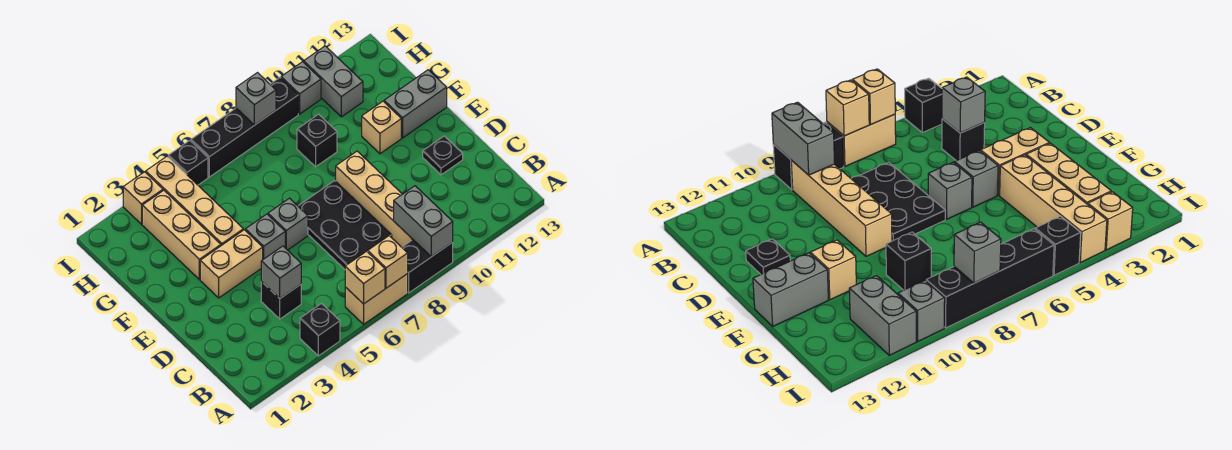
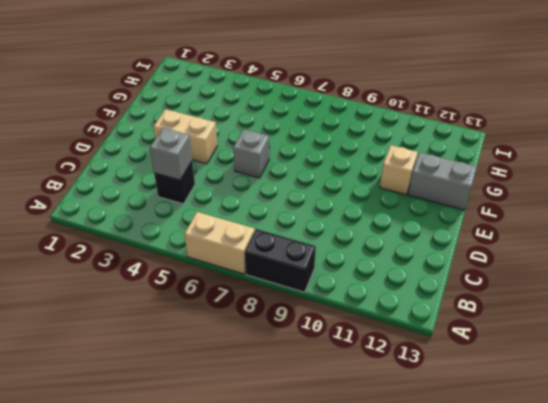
none -> black brick A4 level 1
none -> tan brick B9:E9 level 1
none -> black plate C7:E8 level 1

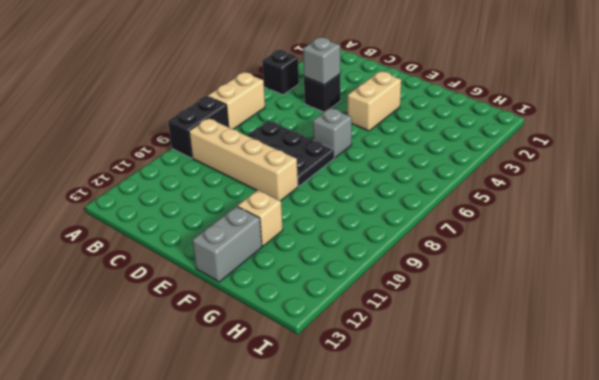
none -> black plate D12 level 1
none -> grey brick E5 level 1
none -> tan brick F3:H3 level 1

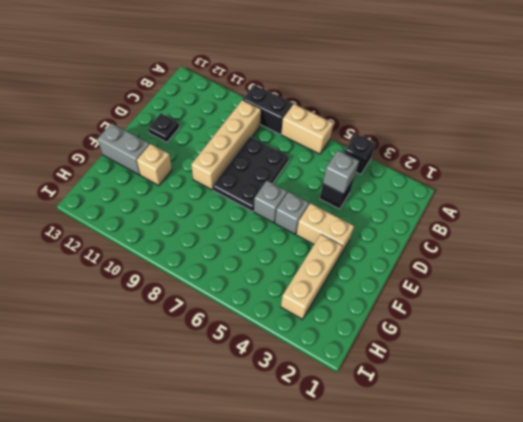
none -> tan brick F4:I4 level 1
none -> black brick G9 level 1
none -> grey brick H11:I11 level 1

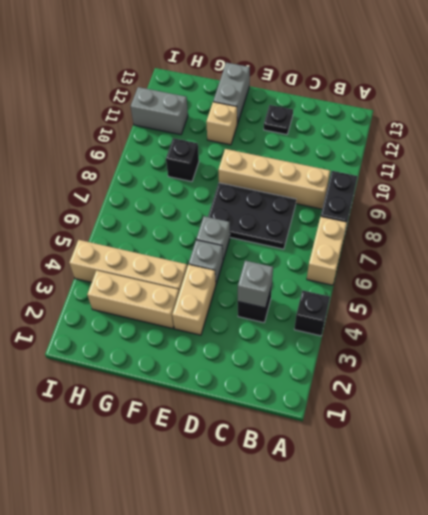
none -> tan brick I3 level 1
none -> black brick I5 level 1
none -> black brick I6:I9 level 1

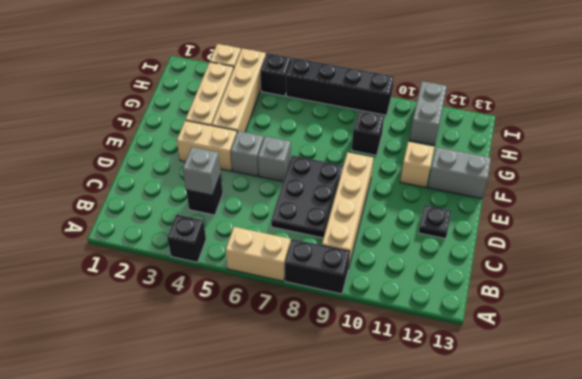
none -> grey brick I10 level 1
none -> tan brick A6 level 2
none -> tan brick A7 level 2

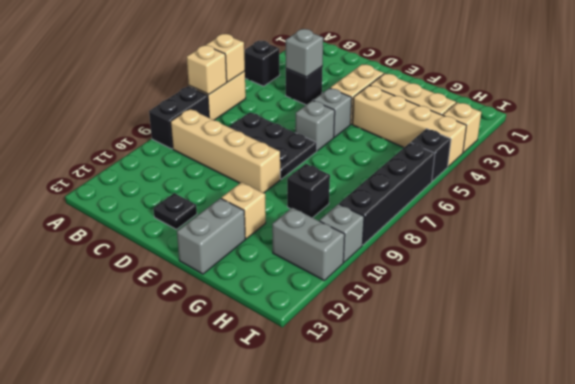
none -> grey brick A9:B9 level 2
none -> grey brick I8 level 2

